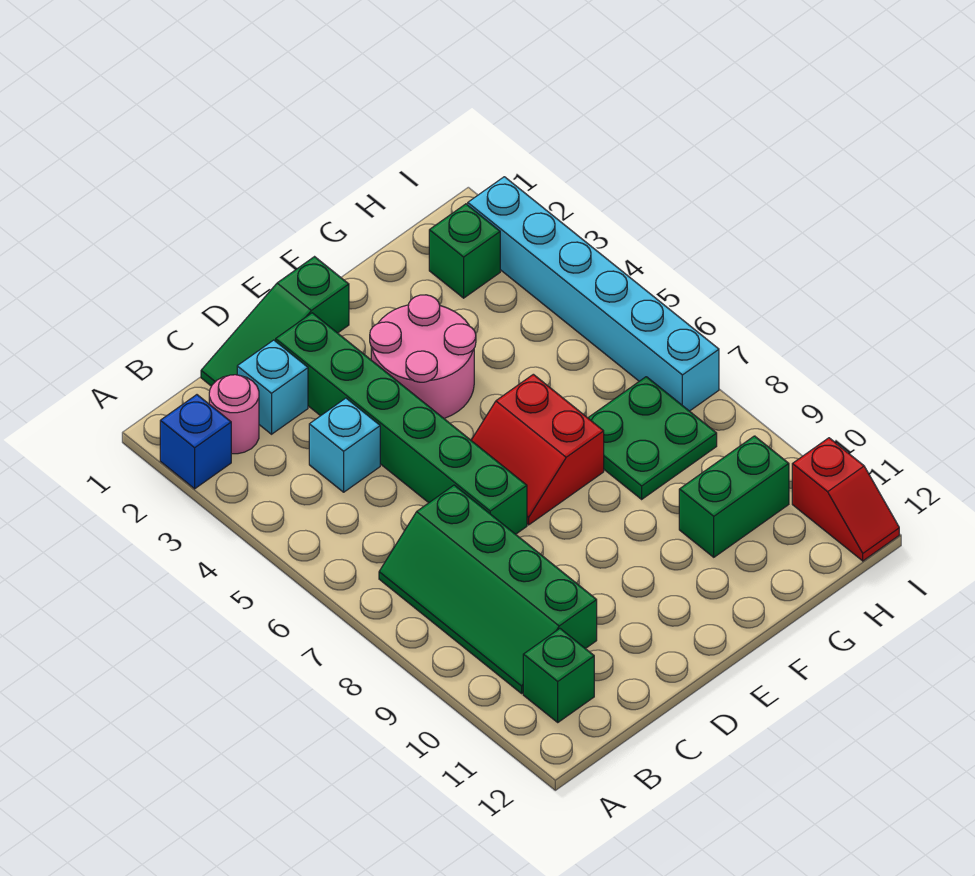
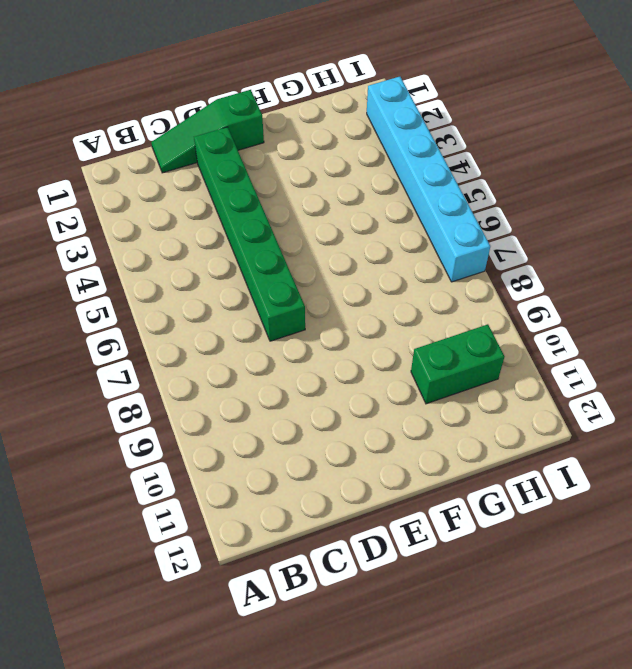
none -> blue brick A2 level 1
none -> pink round brick B2 level 1
none -> green slope B7:C10 level 1 top C

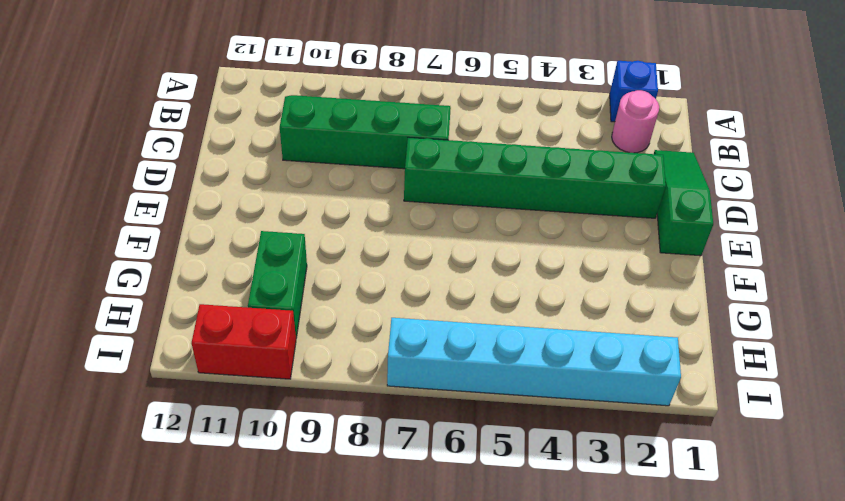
red brick I10:I11 level 1 -> red slope I11:I12 level 1 top 11
none -> green brick B11 level 1
none -> cyan brick C2 level 1
none -> cyan brick C4 level 1

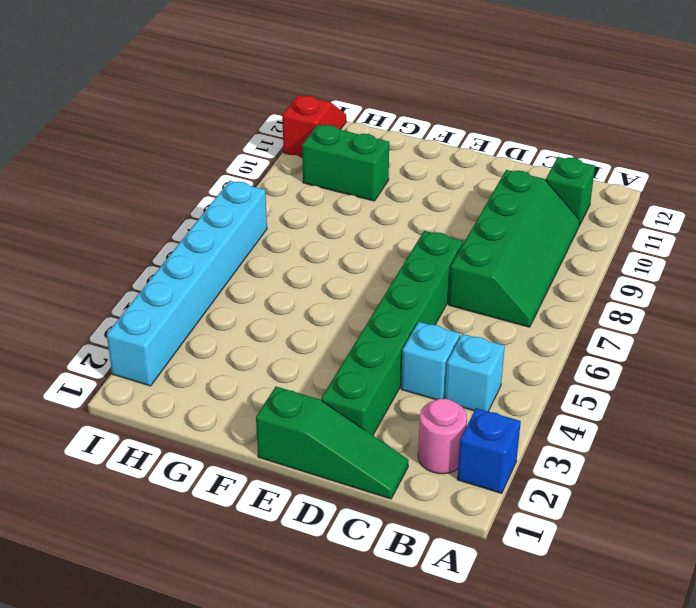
cyan brick B4 level 1 -> cyan brick C2 level 1
none -> pink round brick E3:F4 level 1
none -> red slope E6:F7 level 1 top F
none -> green plate G7:H8 level 1

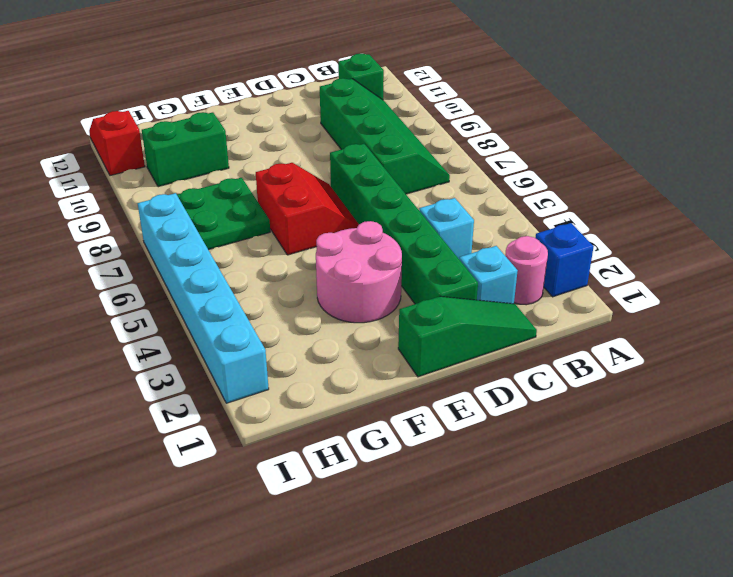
none -> green brick H2 level 1

